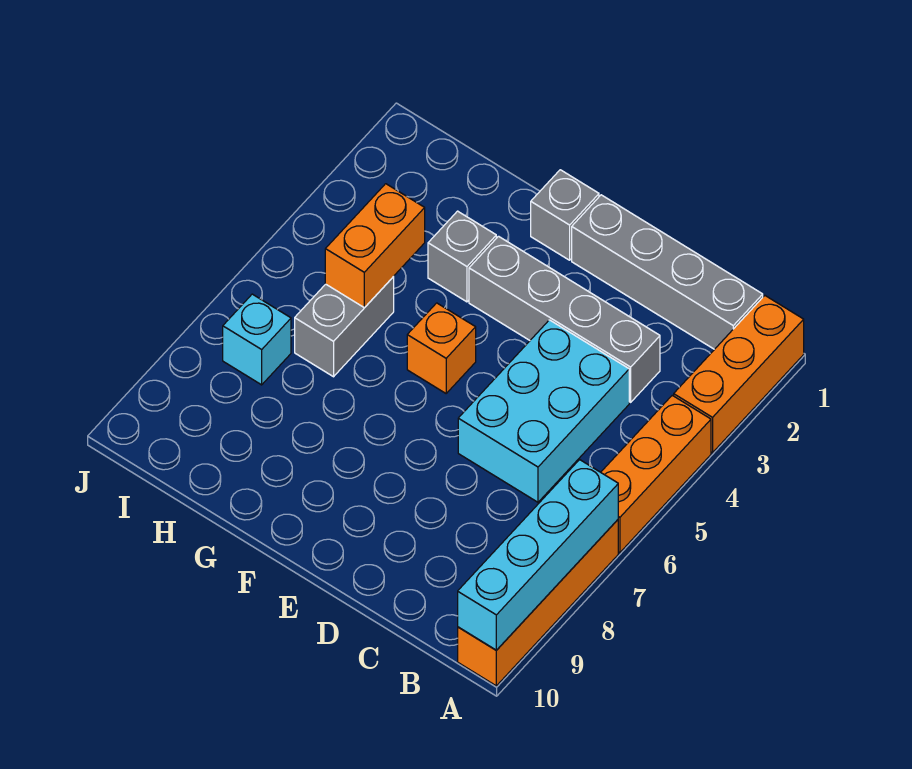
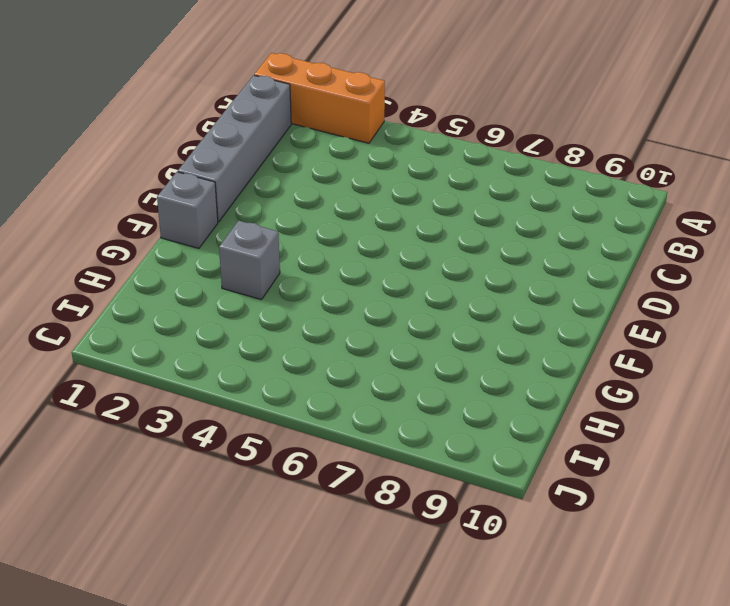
none -> orange brick A4:A6 level 1
none -> orange brick A7:A10 level 1
none -> grey brick C3:F3 level 1

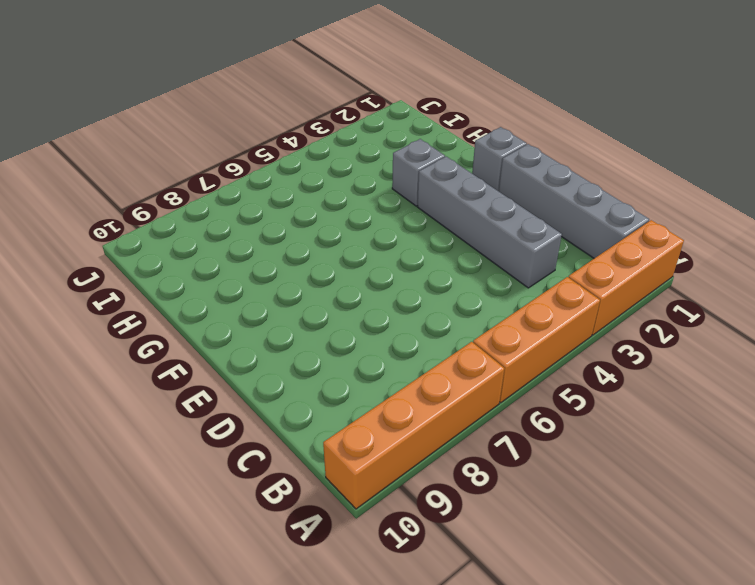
none -> cyan brick C4:D6 level 1
none -> orange brick F5 level 1
none -> grey brick H5:H6 level 1

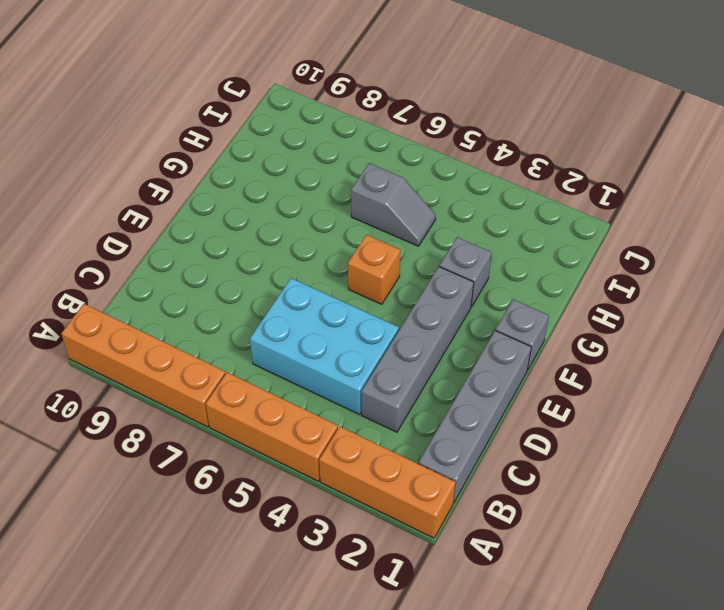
grey slope H5:H6 level 1 top 6 -> grey brick H5:H6 level 1
none -> cyan brick I7 level 1
none -> cyan brick A7:A10 level 2
none -> orange brick H4:H5 level 2

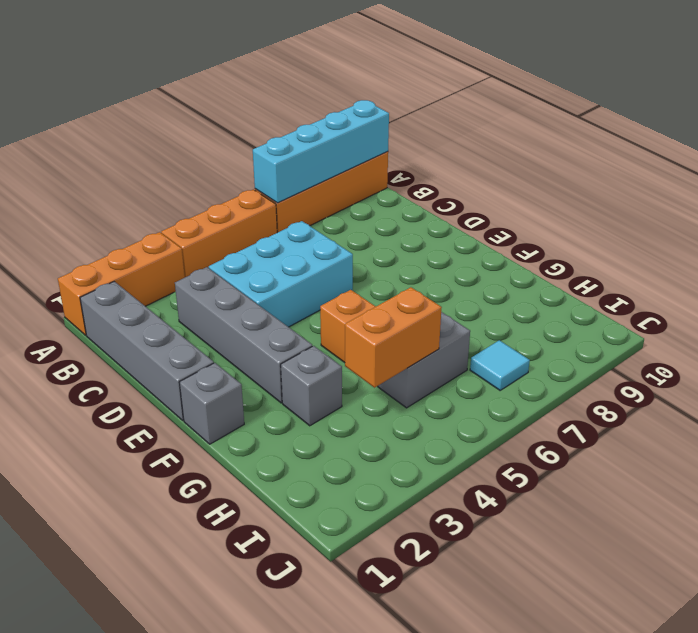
cyan tile I7 level 1 -> cyan brick I7 level 1

